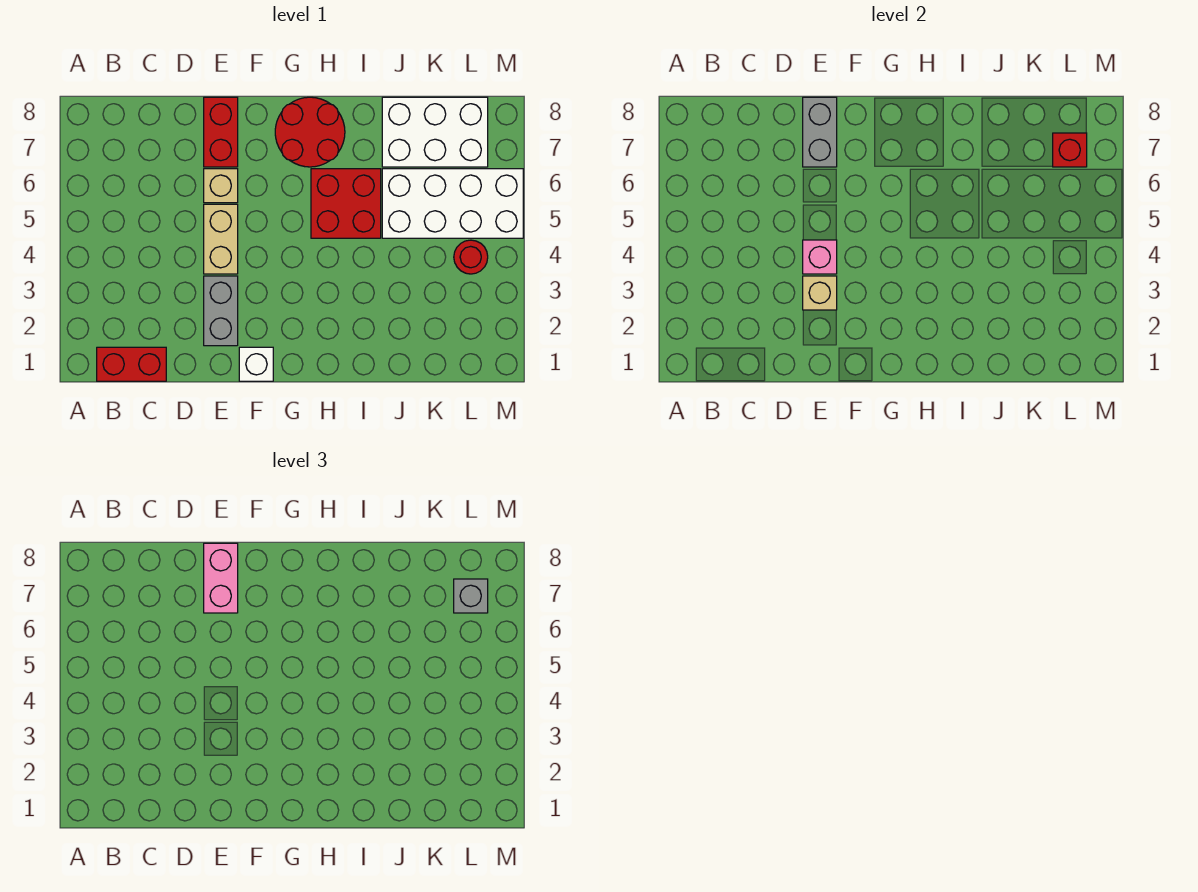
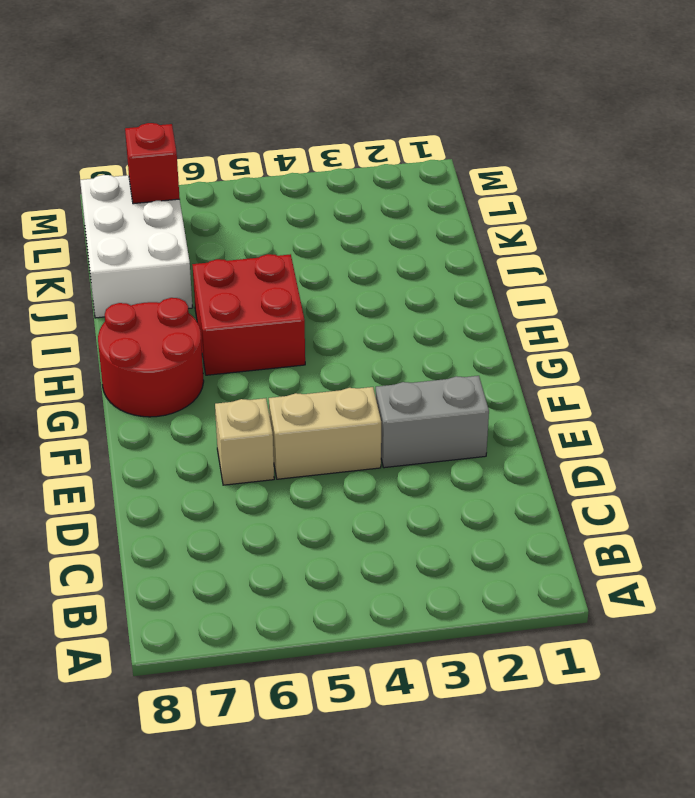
none -> red brick B1:C1 level 1
none -> red brick E7:E8 level 1
none -> white brick F1 level 1

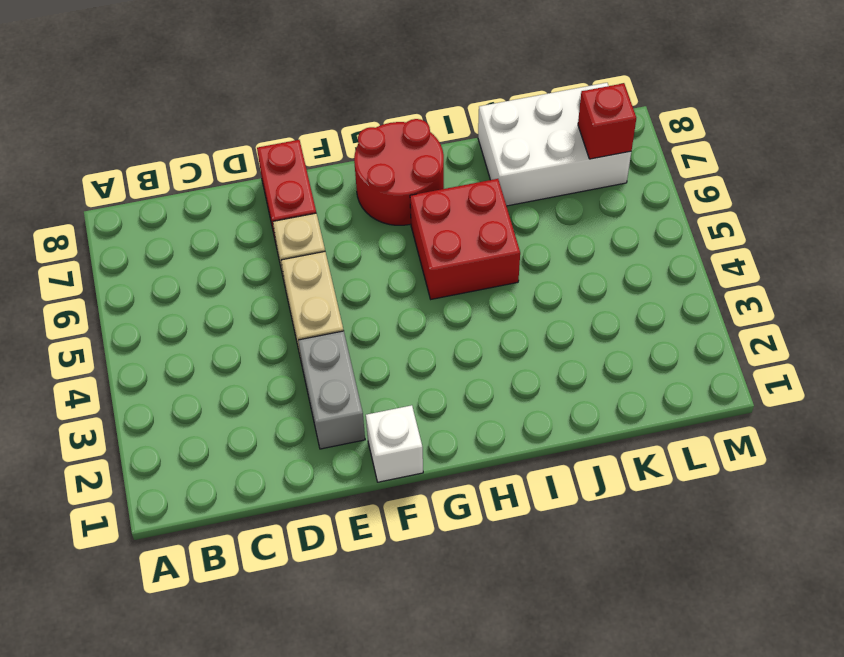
none -> red brick B1:C1 level 1
none -> white brick J5:M6 level 1
none -> red round brick L4 level 1

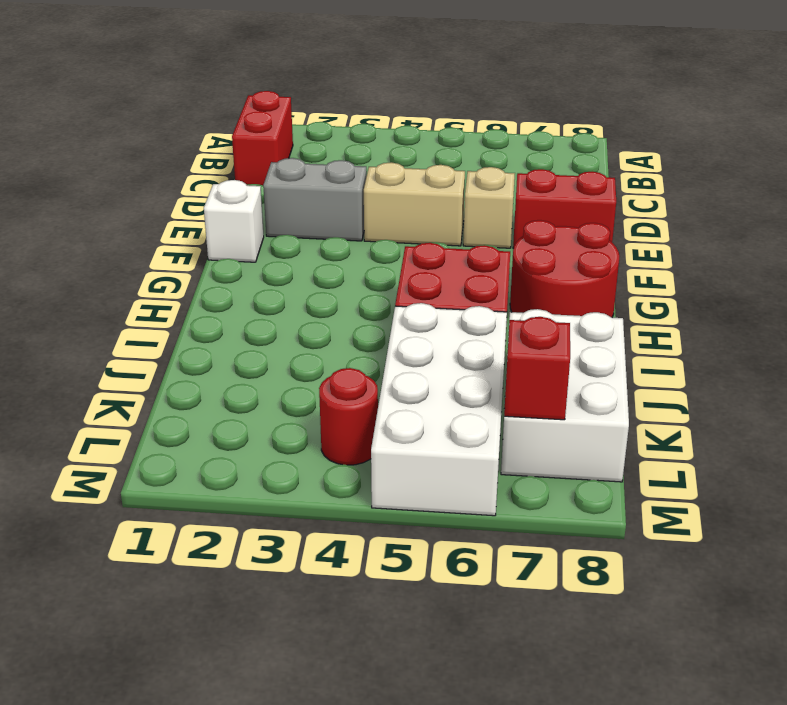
none -> tan brick E3 level 2
none -> pink brick E4 level 2
none -> grey brick E7:E8 level 2

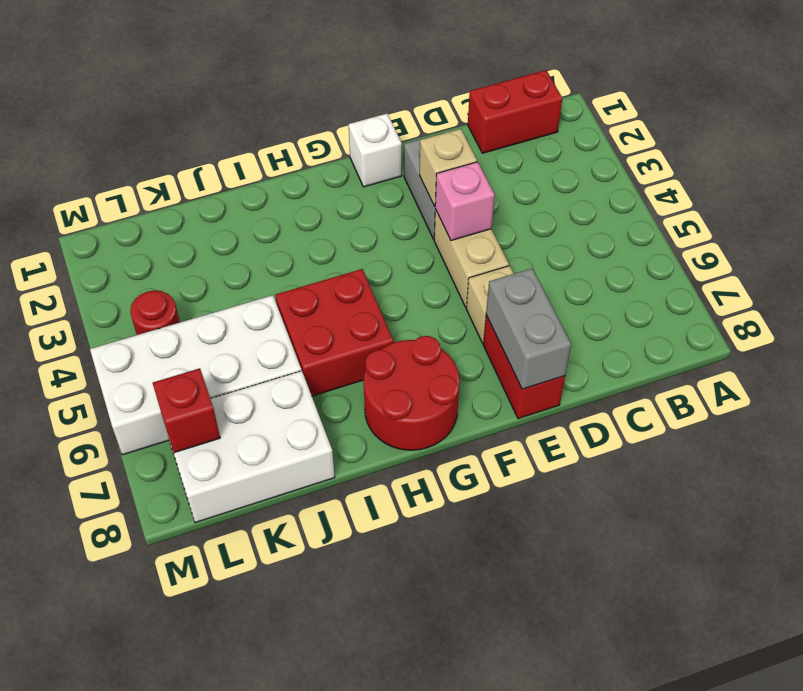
none -> pink brick E7:E8 level 3
none -> grey brick L7 level 3

